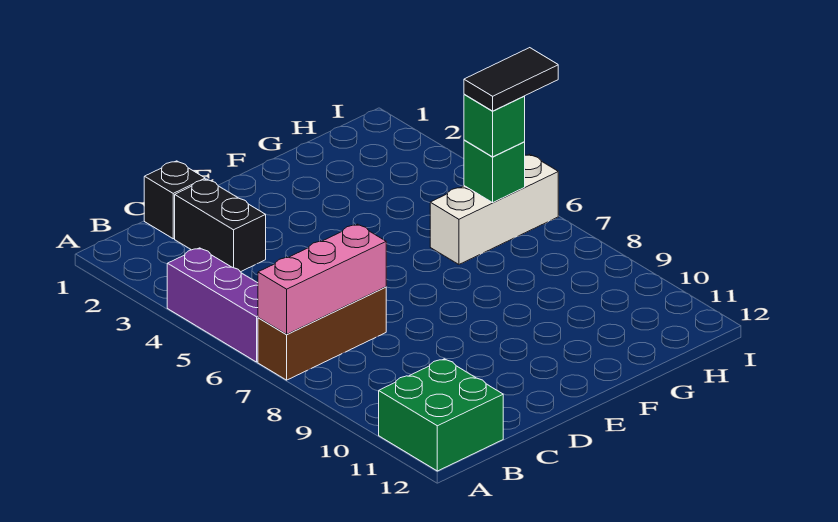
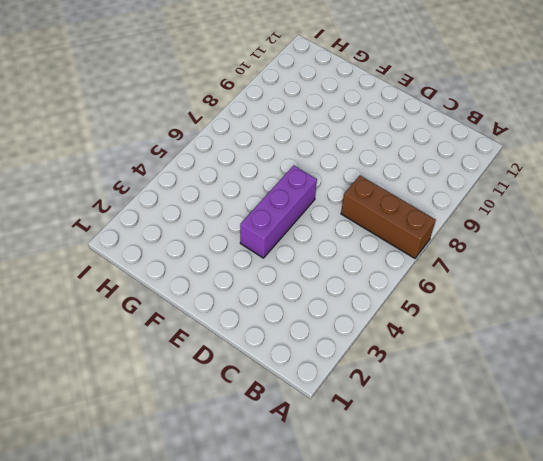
purple brick E4:E6 level 1 -> purple brick A4:A6 level 1
none -> green brick A11:B12 level 1
none -> black brick C1 level 1

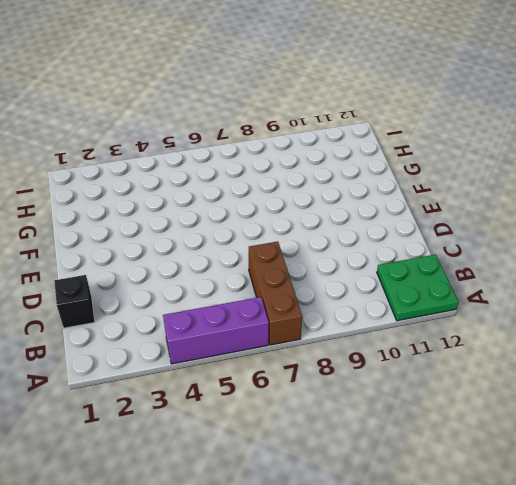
green plate A11:B12 level 1 -> green brick A11:B12 level 1
none -> black brick C2:C3 level 1
none -> white brick G6:I6 level 1

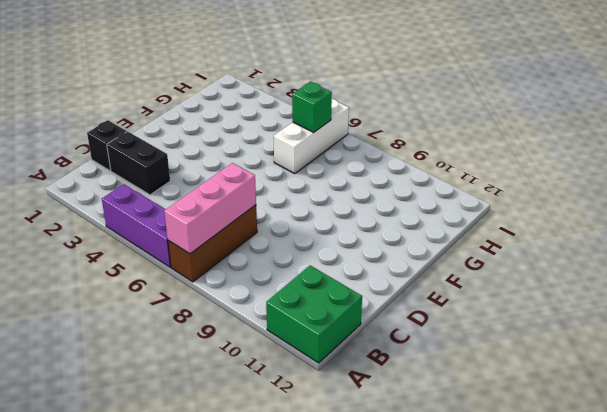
none -> green brick H6 level 3
none -> black tile H6:I6 level 4

